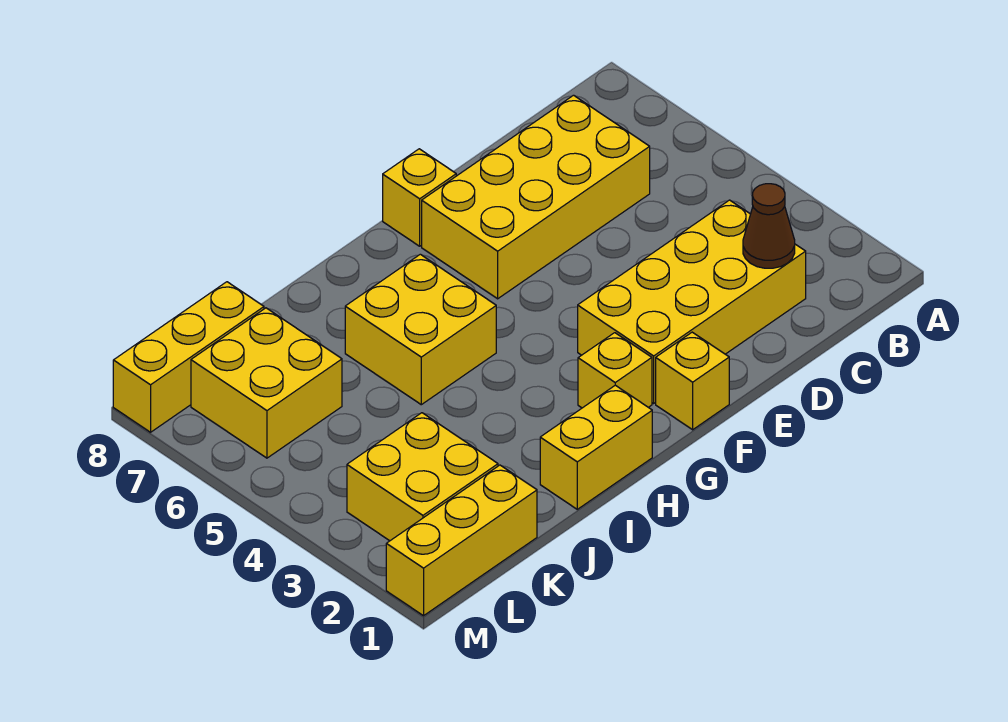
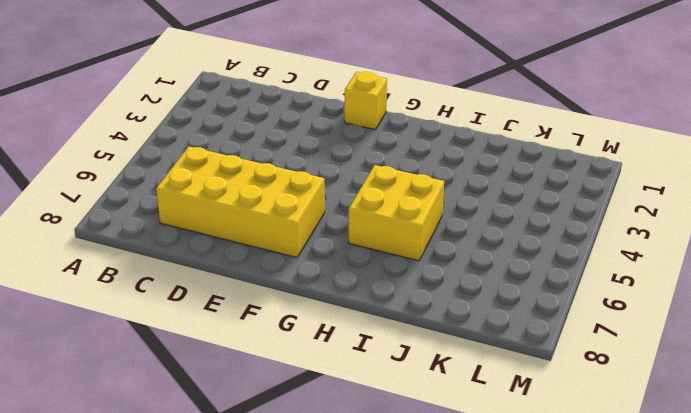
none -> yellow brick C2:F3 level 1
none -> yellow brick F8 level 1
none -> yellow brick G2 level 1

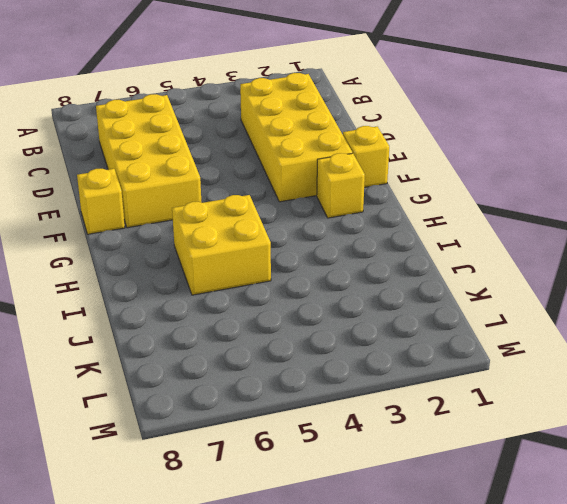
none -> yellow brick H1:I1 level 1
none -> yellow brick K1:M1 level 1
none -> yellow brick K2:L3 level 1

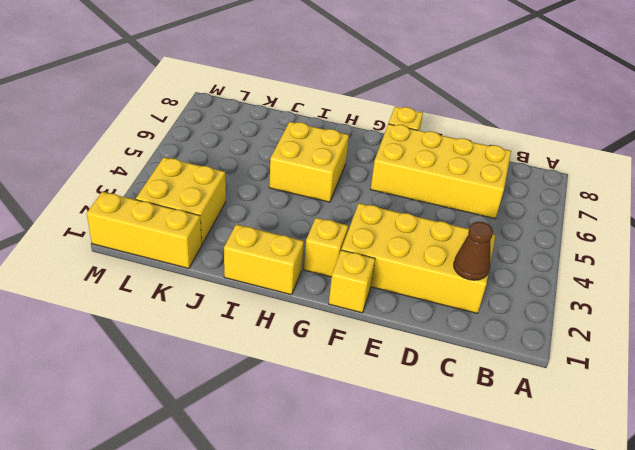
none -> yellow brick K6:L7 level 1
none -> yellow brick K8:M8 level 1

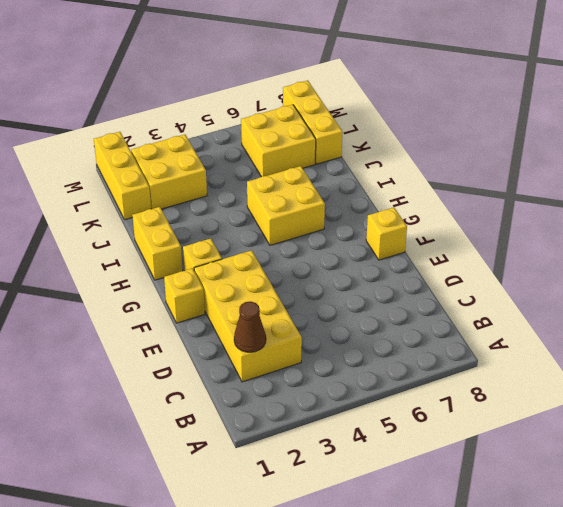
none -> yellow brick C6:F7 level 1

